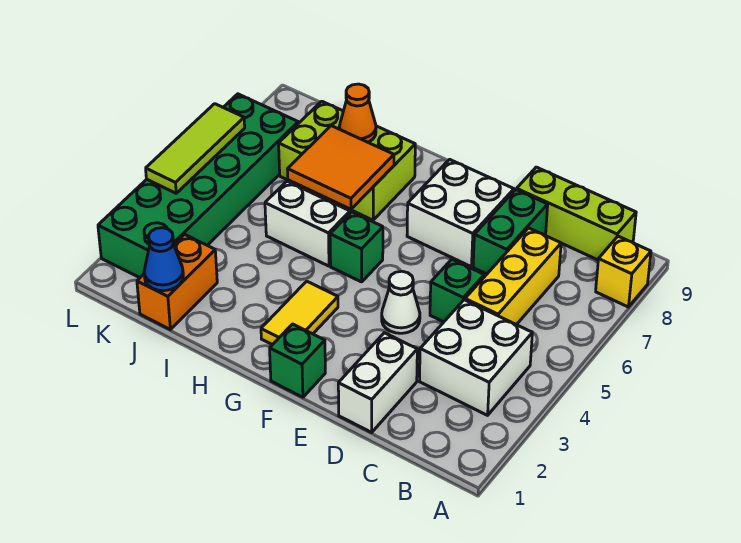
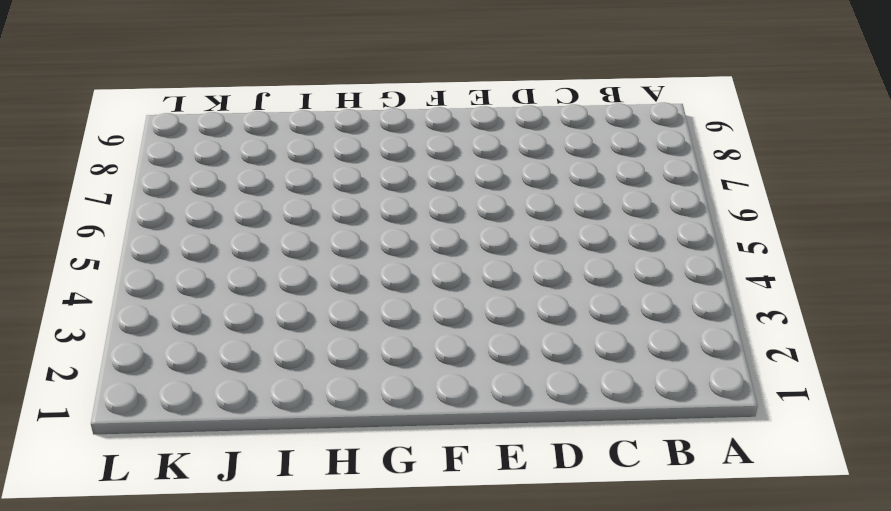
none -> yellow brick A8 level 1
none -> white brick B3:C4 level 1
none -> lime brick B9:D9 level 1

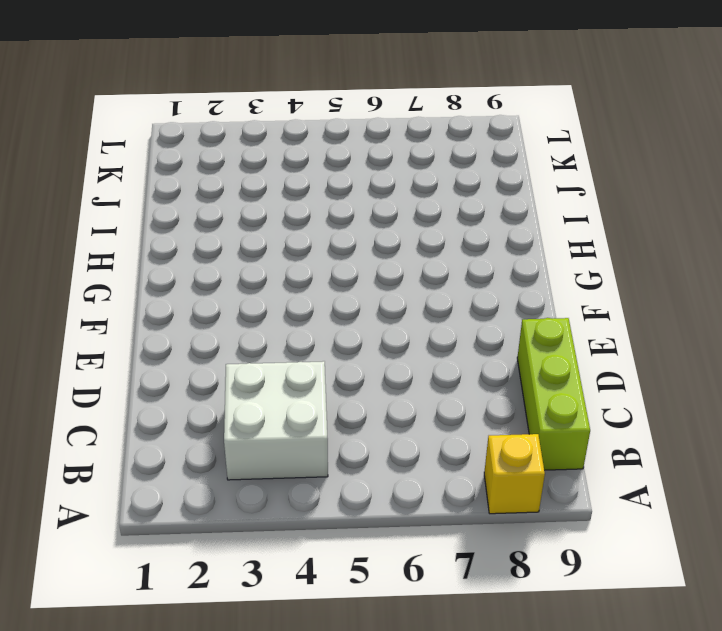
none -> yellow brick C5:C7 level 1
none -> white brick D1:D2 level 1
none -> green brick D5 level 1

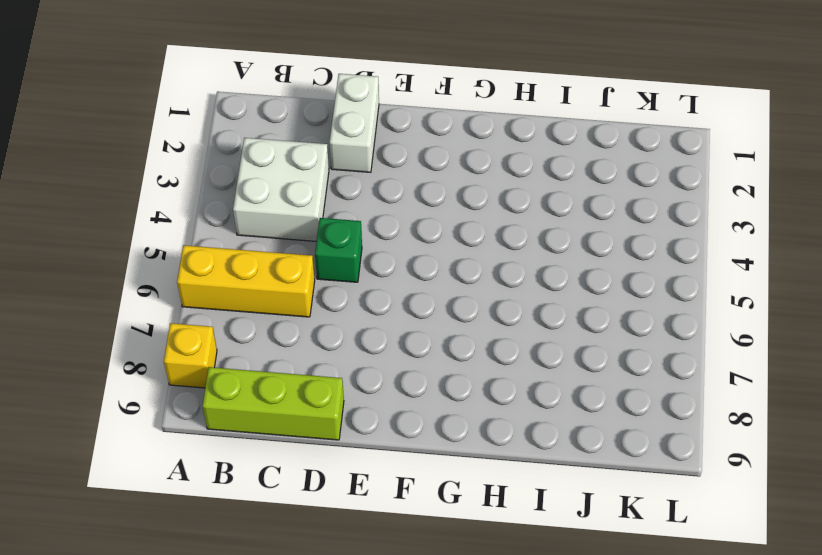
yellow brick A6:C6 level 1 -> yellow brick C5:C7 level 1
none -> green brick D7:D8 level 1
none -> white cone E4 level 1
none -> white brick E7:F8 level 1

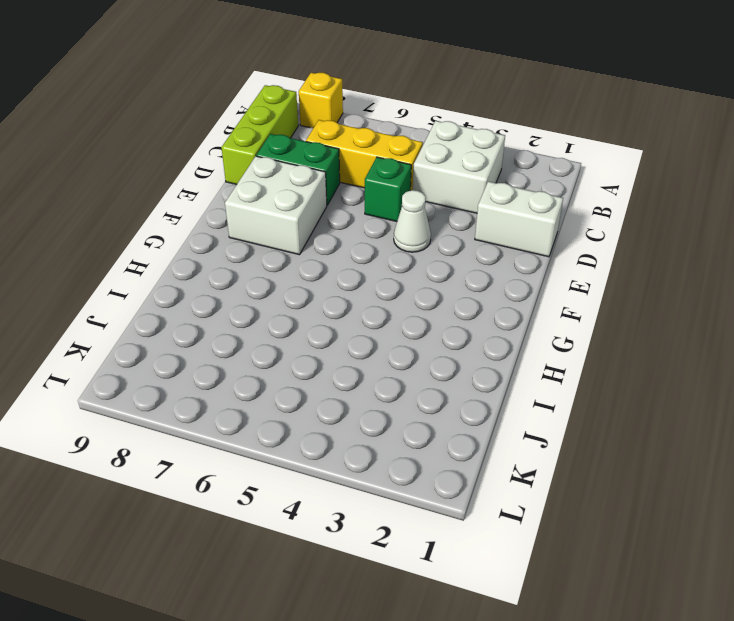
none -> green brick F1 level 1
none -> yellow tile G2:G3 level 1
none -> green brick G5 level 1

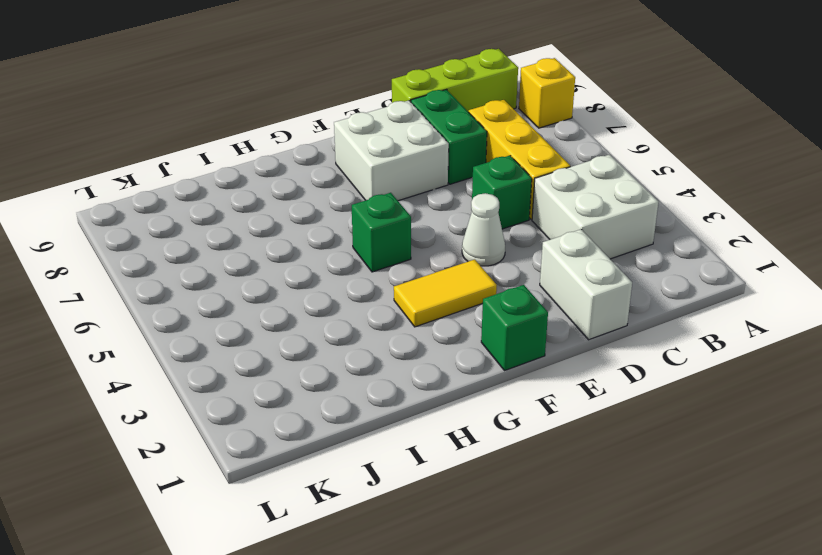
yellow tile F3:G3 level 1 -> yellow tile G2:G3 level 1
none -> white brick H5:I5 level 1
none -> lime brick H7:J8 level 1
none -> orange brick J1:J2 level 1

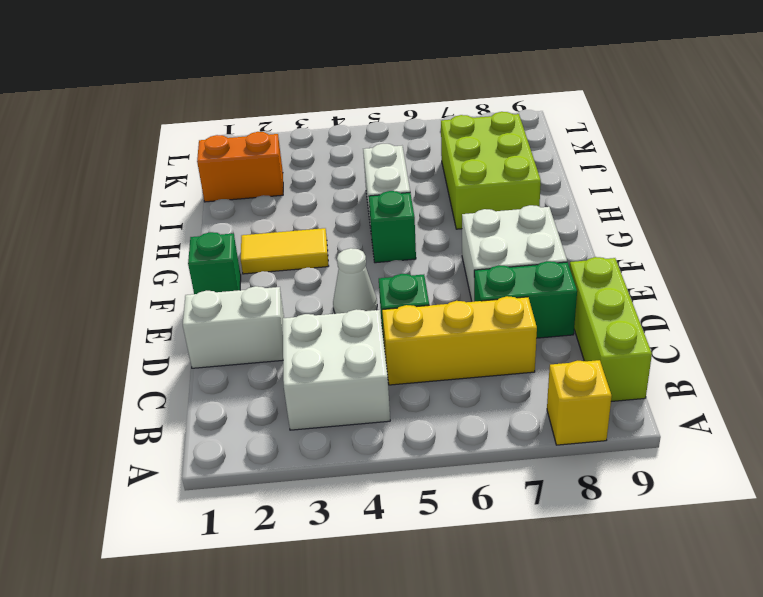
none -> green brick K2:L7 level 1
none -> orange tile H6:I7 level 2
none -> orange cone I8 level 2

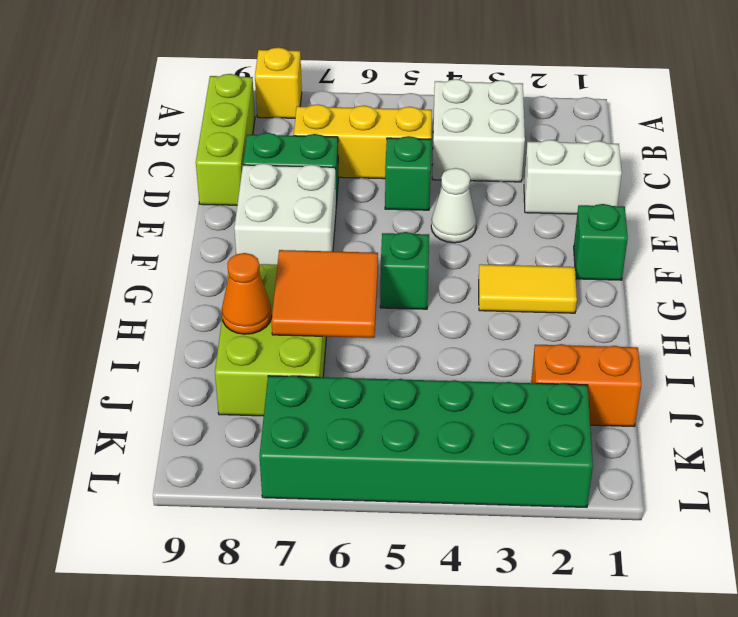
none -> white brick H5:I5 level 1
none -> blue cone J1 level 2
none -> lime tile L4:L6 level 2

